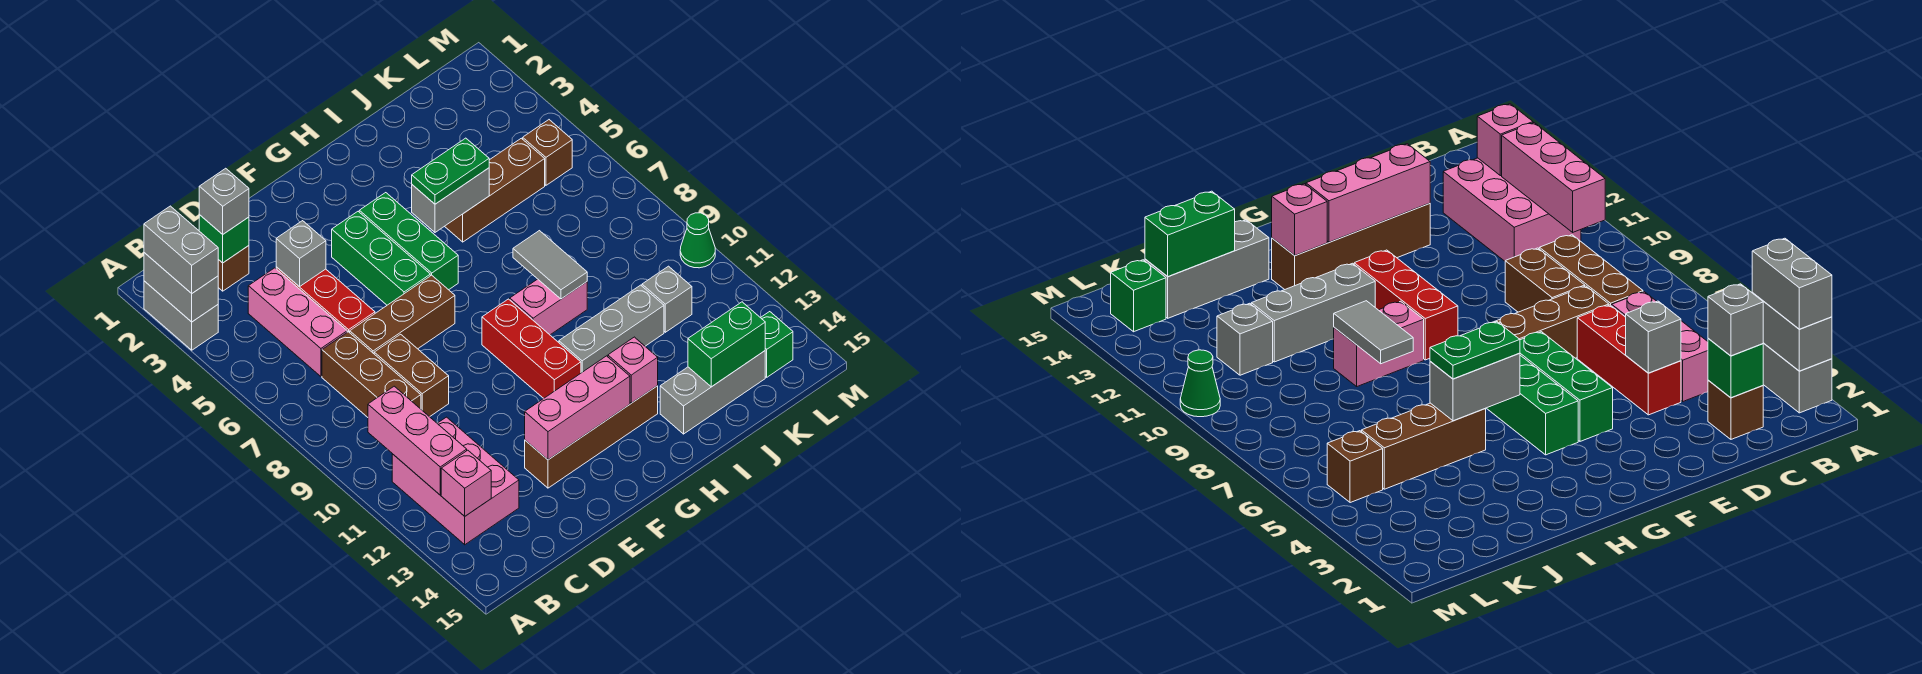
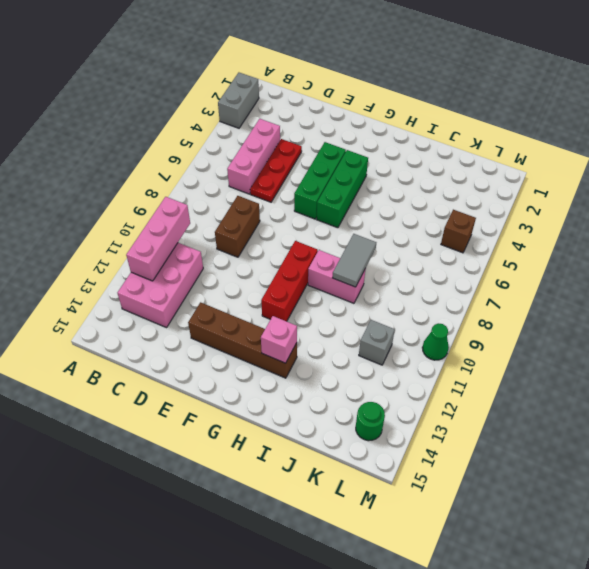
red plate D4:D6 level 1 -> red brick D4:D6 level 1
green round brick L14 level 1 -> green brick L14 level 1
none -> brown brick C2 level 1
none -> brown brick C7:C9 level 1
none -> brown brick D7:F7 level 1
none -> grey brick H11:J11 level 1

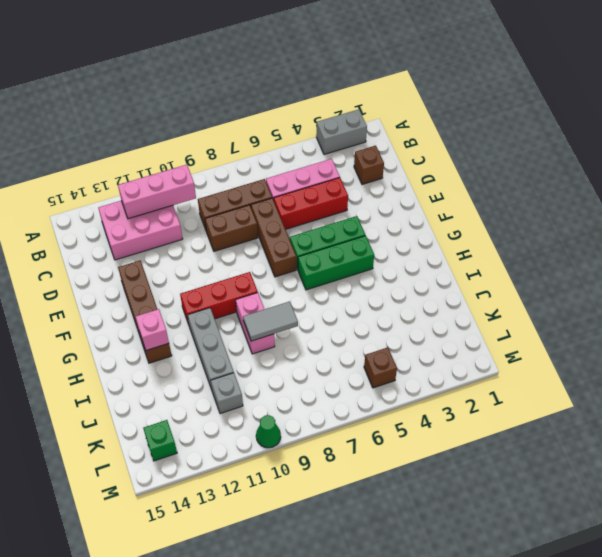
none -> brown brick I5:K5 level 1
none -> grey brick I14:K14 level 1
none -> grey brick A2:A3 level 2
none -> pink brick B13 level 2

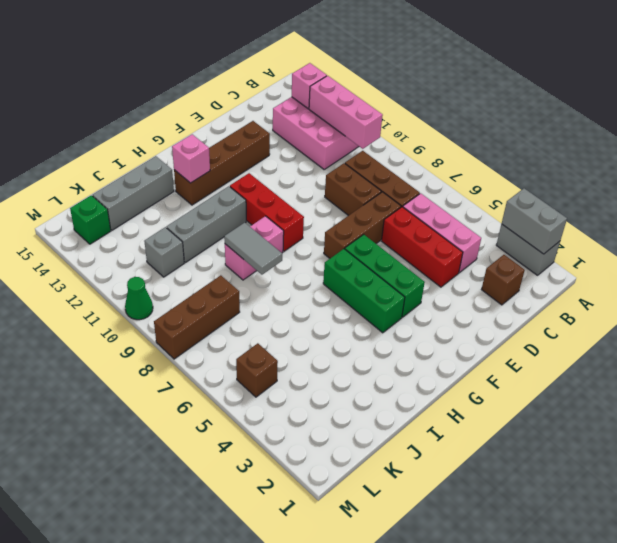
brown brick K8:M8 level 1 -> brown brick I5:K5 level 1
none -> green brick C2 level 2
none -> grey brick D4 level 2
none -> pink brick E13:G13 level 2
none -> grey brick H5:I5 level 2

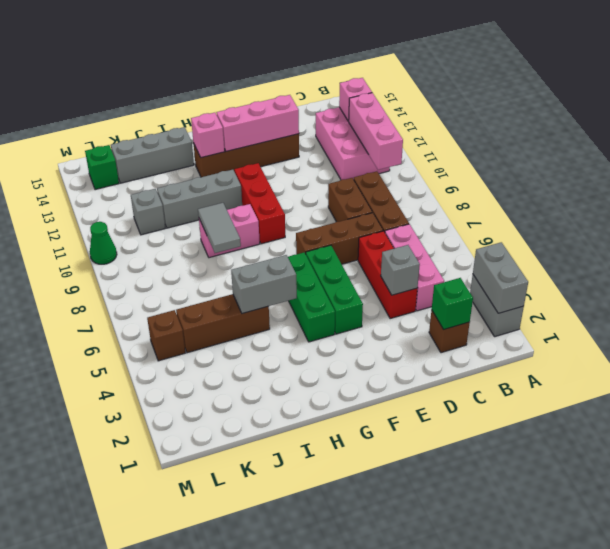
none -> green brick J14:K14 level 2
none -> grey brick A2:A3 level 3
none -> grey brick C2 level 3
none -> green plate H5:I5 level 3

